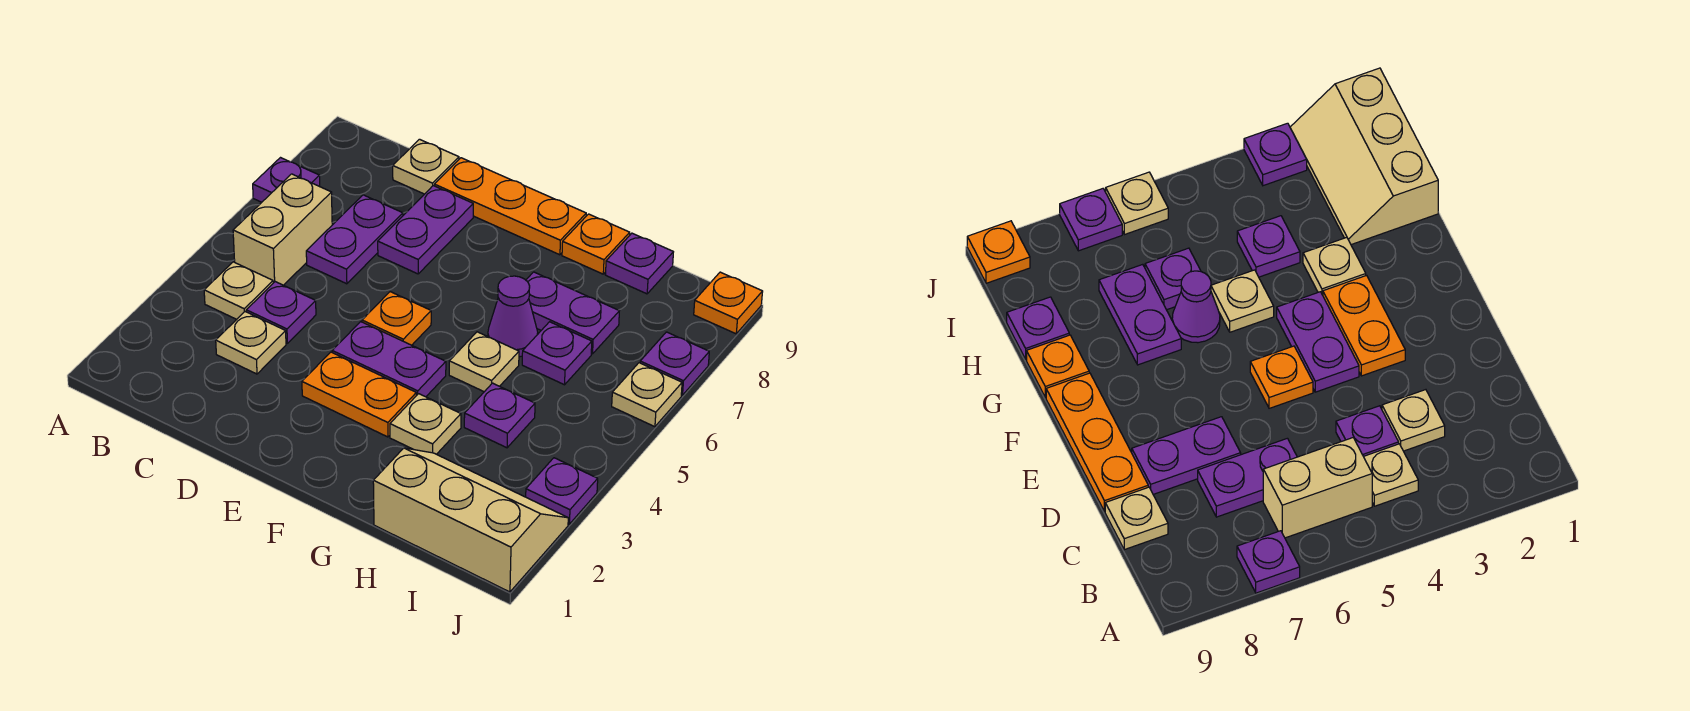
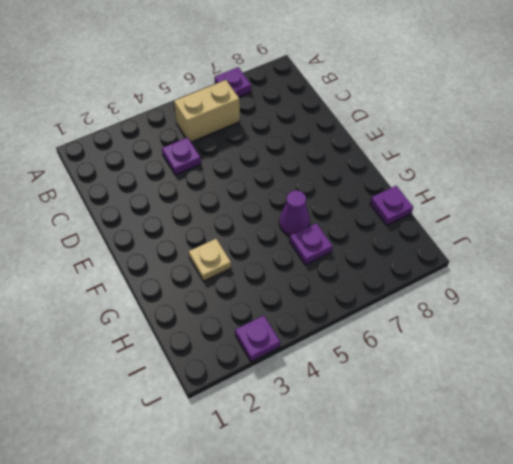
none -> tan plate B4 level 1
none -> tan plate C3 level 1
none -> purple plate C6:C7 level 1

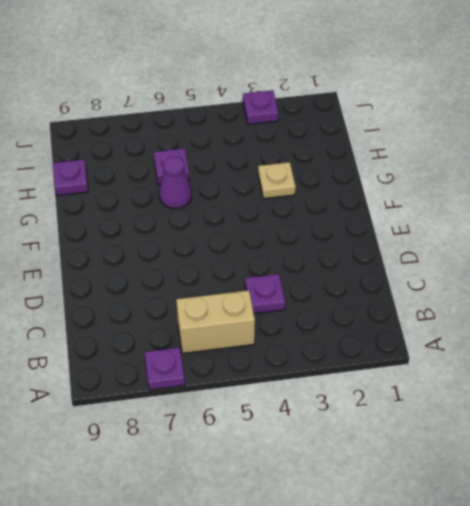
none -> tan plate B4 level 1
none -> tan plate C3 level 1
none -> purple plate C6:C7 level 1

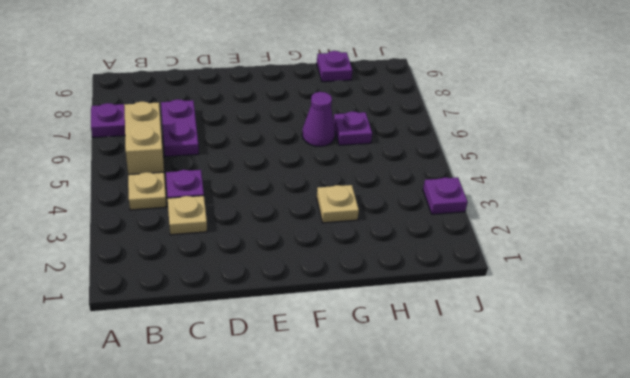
none -> tan plate C9 level 1
none -> purple plate D7:D8 level 1
none -> orange plate D9:F9 level 1

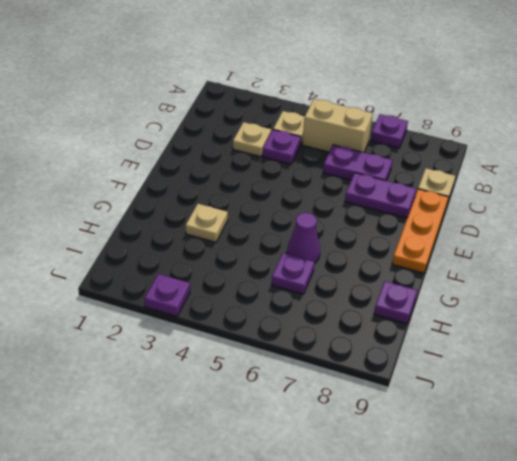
none -> orange plate E3:F3 level 1
none -> purple plate E4:F4 level 1
none -> orange plate E5 level 1

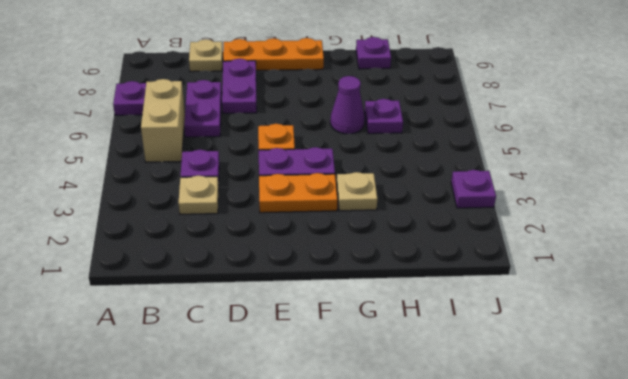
none -> tan plate B4 level 1
none -> tan plate G5 level 1
none -> purple plate G7:H7 level 1

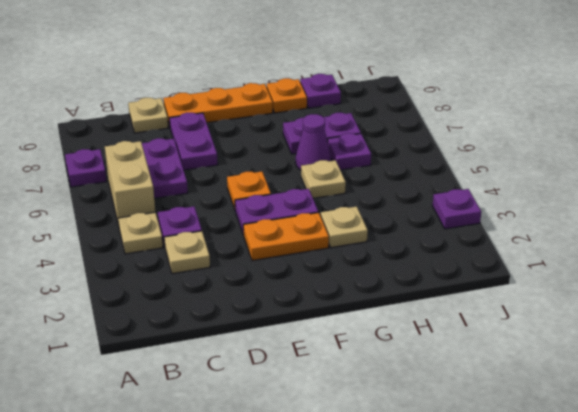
none -> tan slope H1:J2 level 1 top 1
none -> purple plate H4 level 1
none -> tan plate J6 level 1

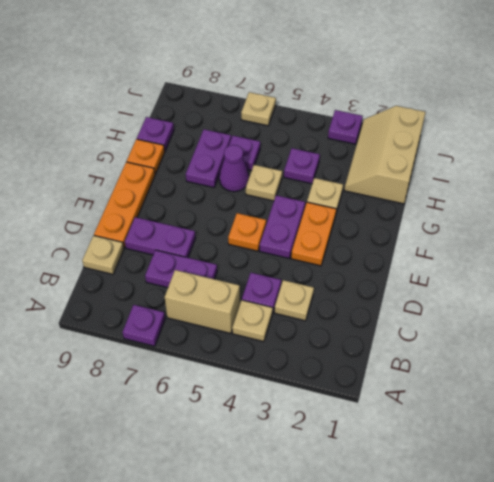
none -> purple plate J7 level 1
none -> orange plate J9 level 1

